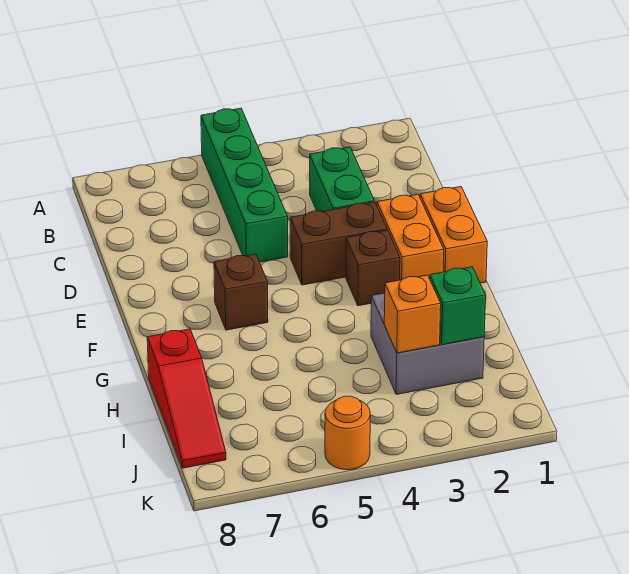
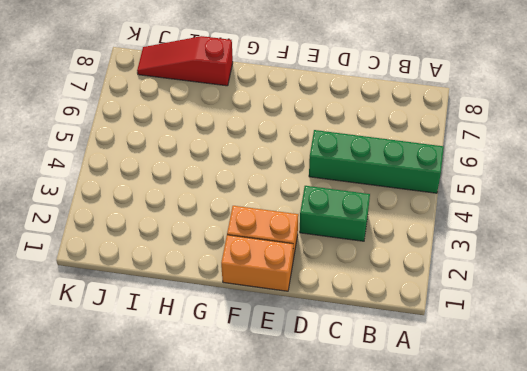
none -> brown brick E3:E4 level 1
none -> brown brick F3 level 1
none -> brown brick F6 level 1

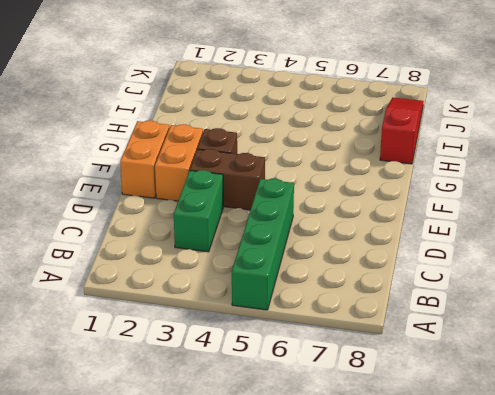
none -> brown brick F6 level 1
none -> grey brick H2:I3 level 1
none -> orange round brick K5 level 1

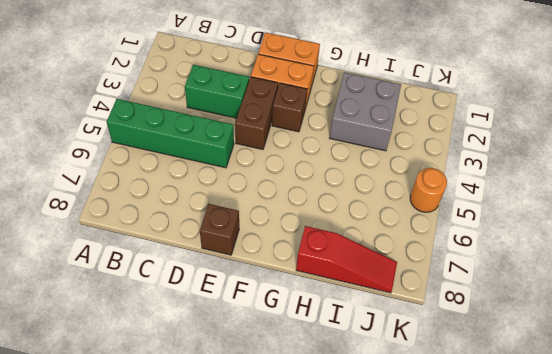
brown brick E8 level 1 -> brown brick F6 level 1
none -> green brick I2 level 2
none -> orange brick I3 level 2

